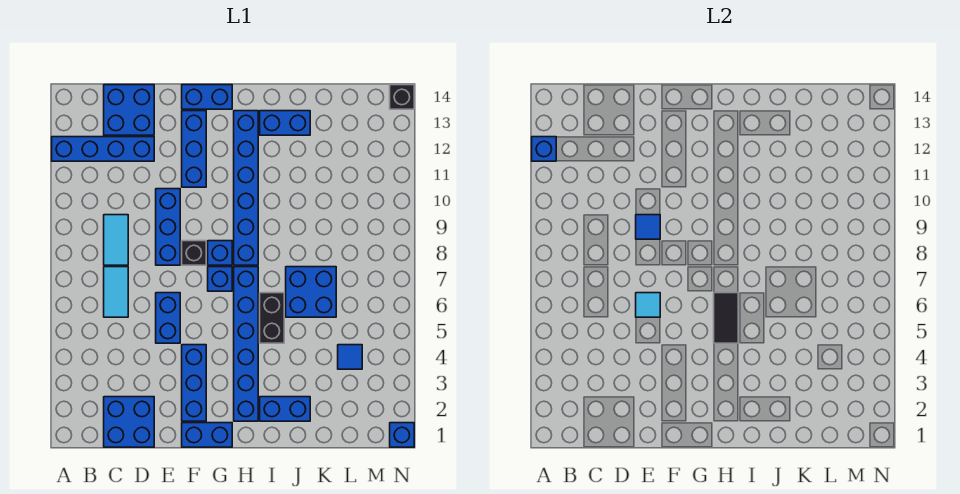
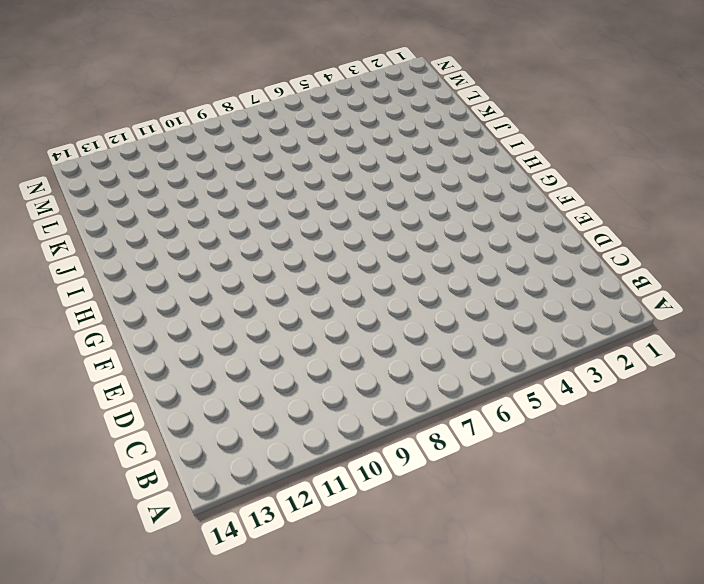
none -> blue brick A12:D12 level 1
none -> blue brick C1:D2 level 1
none -> cyan tile C6:C7 level 1

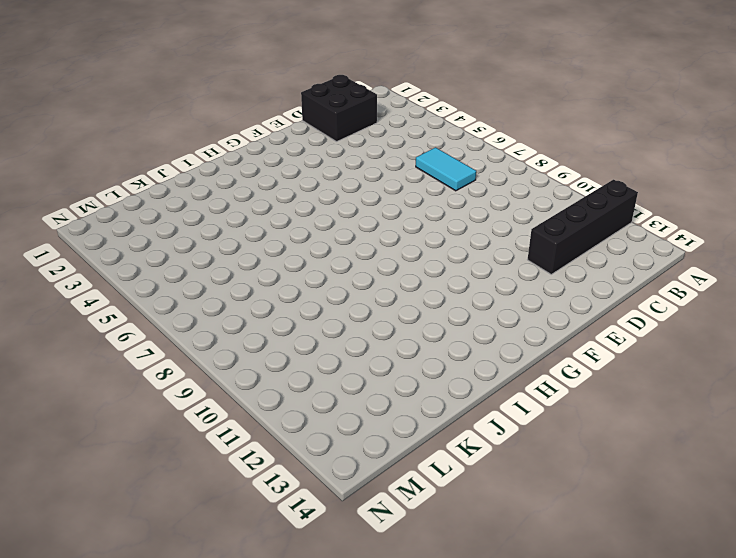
black brick A12:D12 level 1 -> blue brick A12:D12 level 1
black brick C1:D2 level 1 -> blue brick C1:D2 level 1
none -> cyan tile C8:C9 level 1
none -> blue brick C13:D14 level 1
none -> blue brick E5:E6 level 1

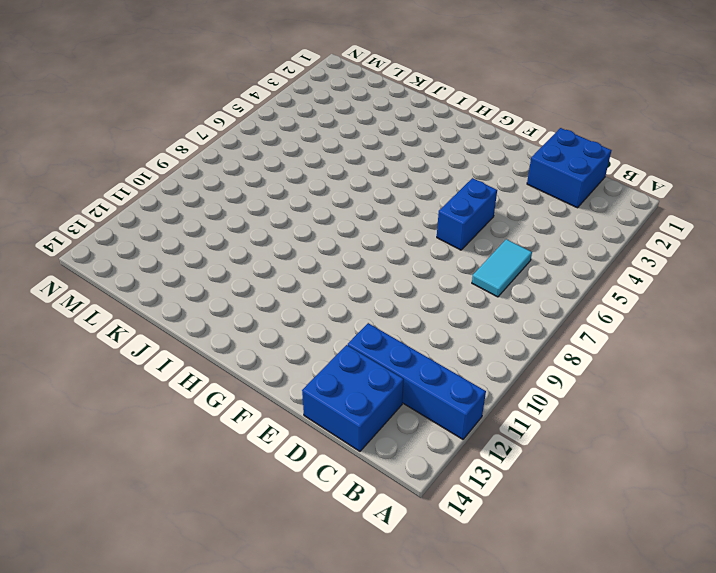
none -> cyan tile C8:C9 level 1
none -> blue brick E8:E10 level 1
none -> blue brick F1:G1 level 1

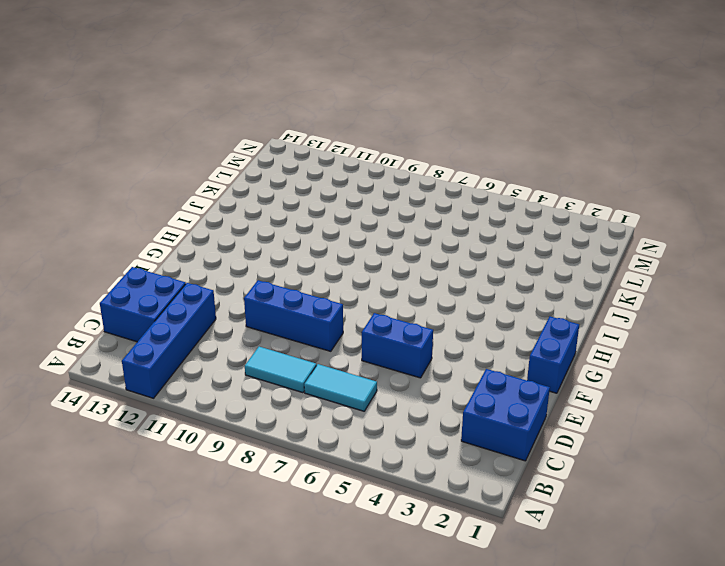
none -> blue brick F2:F4 level 1
none -> black brick F8 level 1
none -> blue brick F11:F13 level 1

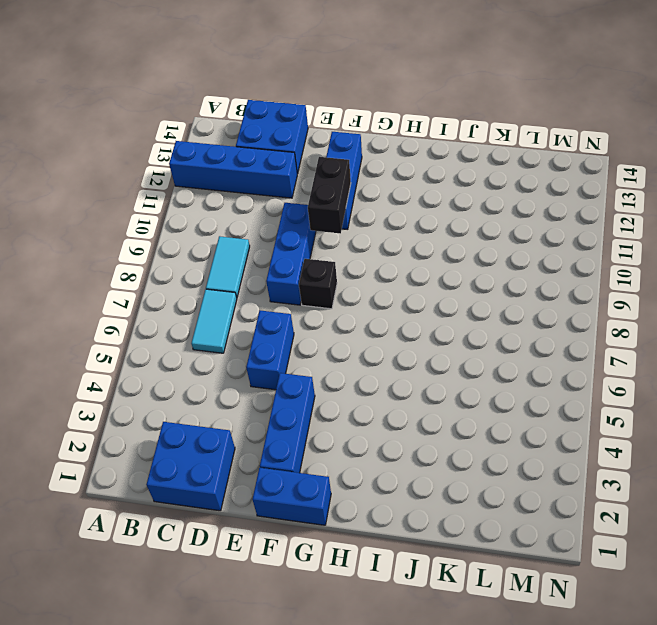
black brick F10:F11 level 2 -> black brick I5:I6 level 1
none -> blue brick F14:G14 level 1
none -> blue brick G7 level 1
none -> blue brick G8 level 1

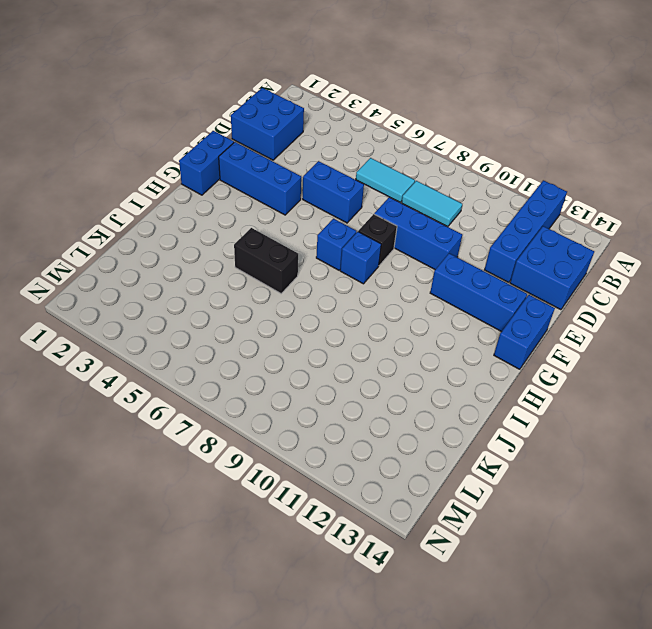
none -> blue brick H2:H7 level 1
none -> blue brick H8:H13 level 1
none -> blue brick I2:J2 level 1

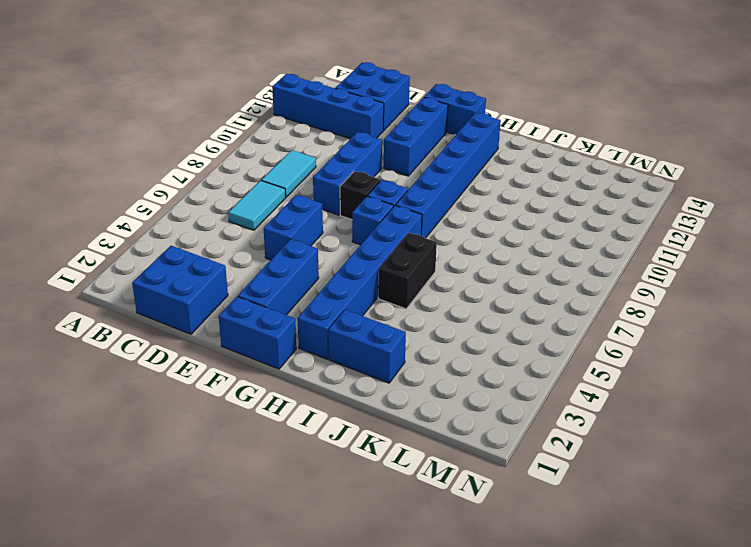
none -> blue brick I13:J13 level 1
none -> blue brick J6:K7 level 1
none -> blue tile L4 level 1

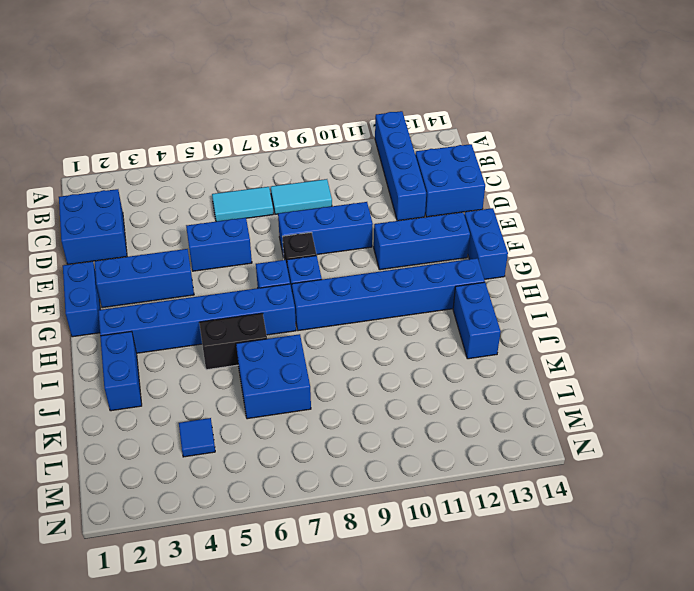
none -> blue brick N1 level 1
none -> black brick N14 level 1
none -> blue brick A12 level 2

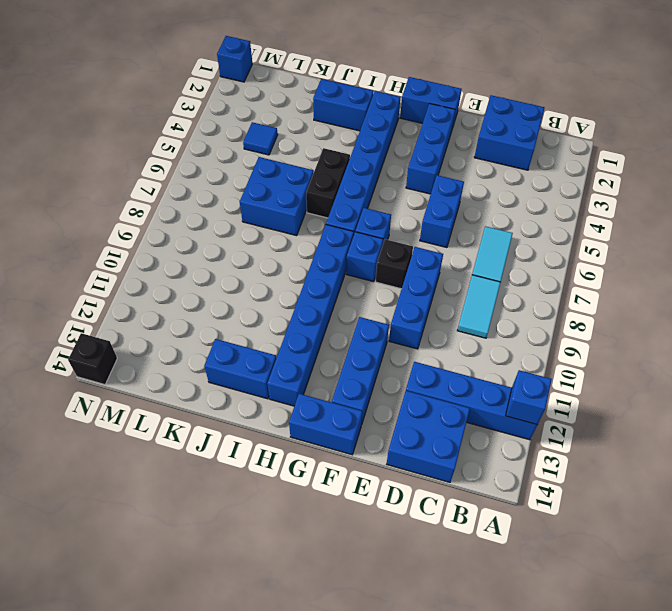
none -> cyan tile E6 level 2
none -> blue tile E9 level 2
none -> black tile H5:H6 level 2

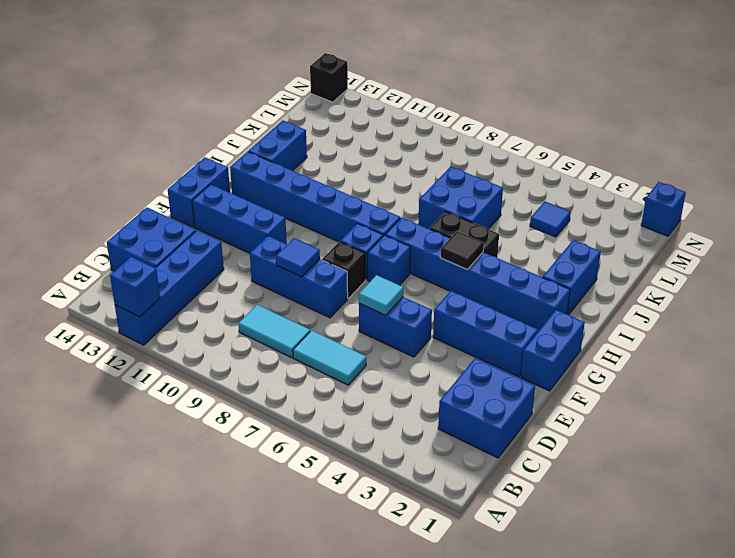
black tile H5 level 2 -> black tile H5:H6 level 2

